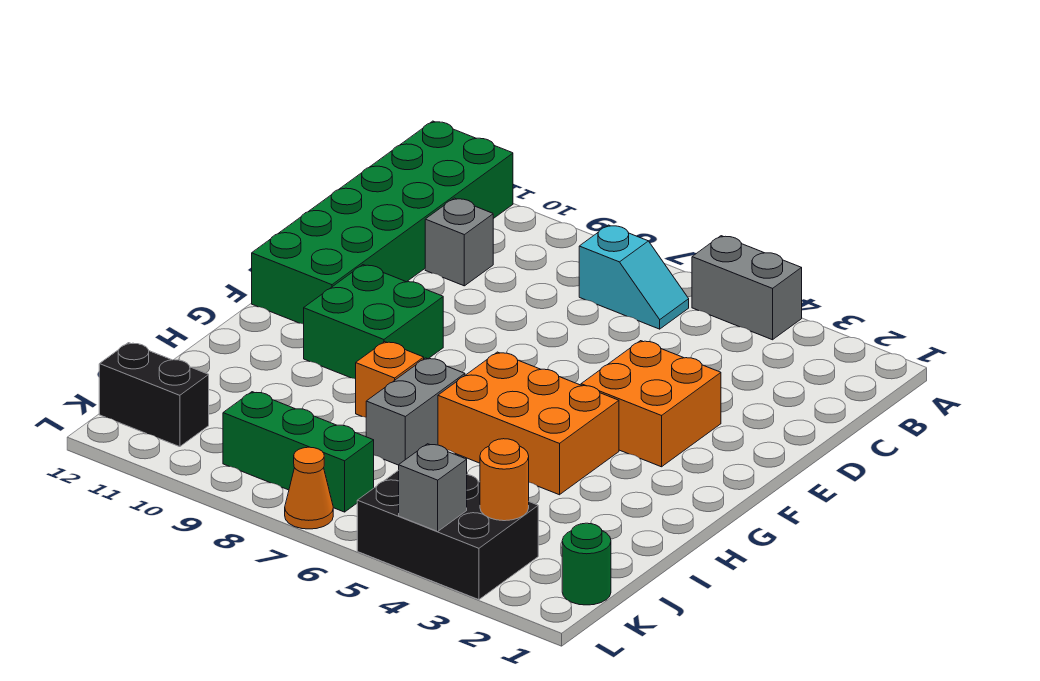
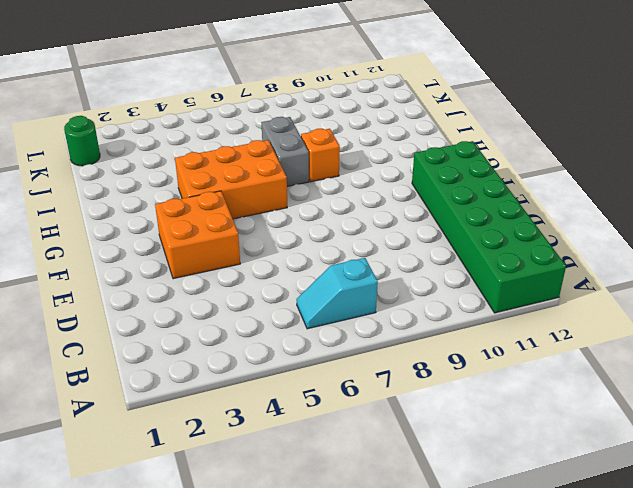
none -> grey brick A4:A5 level 1
none -> grey brick C10 level 1
none -> green brick F9:G10 level 1

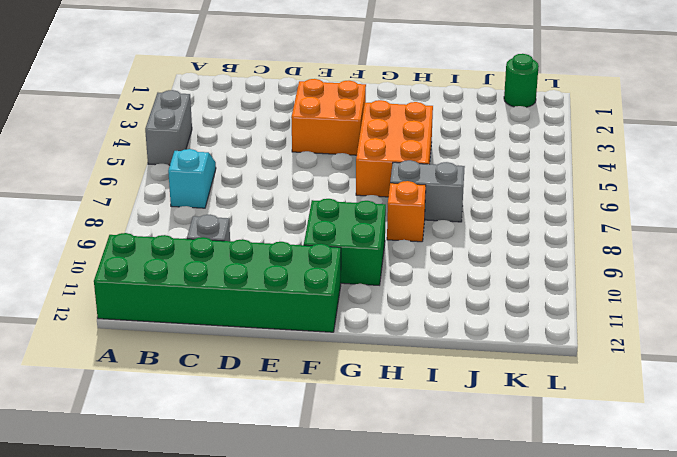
none -> black brick K3:L5 level 1
none -> green brick K7:K9 level 1
none -> black brick K11:K12 level 1

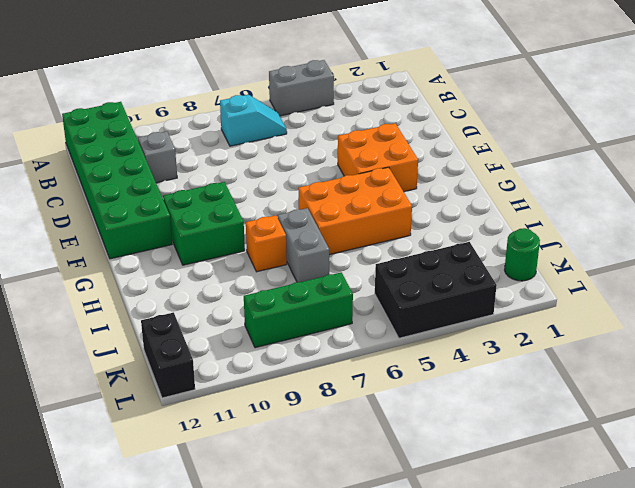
black brick K12:L12 level 1 -> black brick K11:K12 level 1
none -> orange cone L7 level 1
none -> orange round brick K3 level 2
none -> grey brick L4 level 2

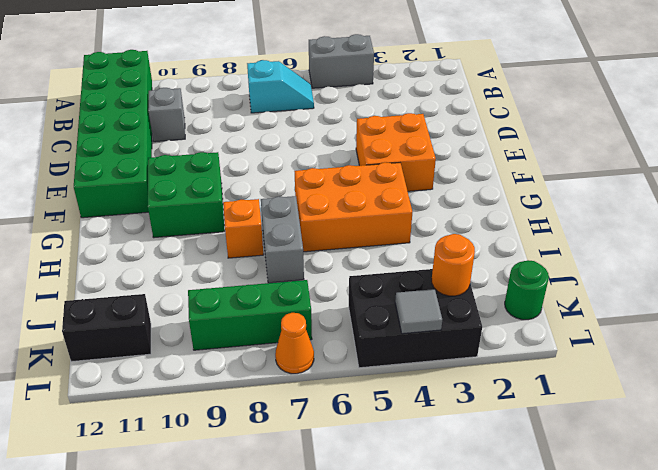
grey tile L4 level 2 -> grey brick L4 level 2

